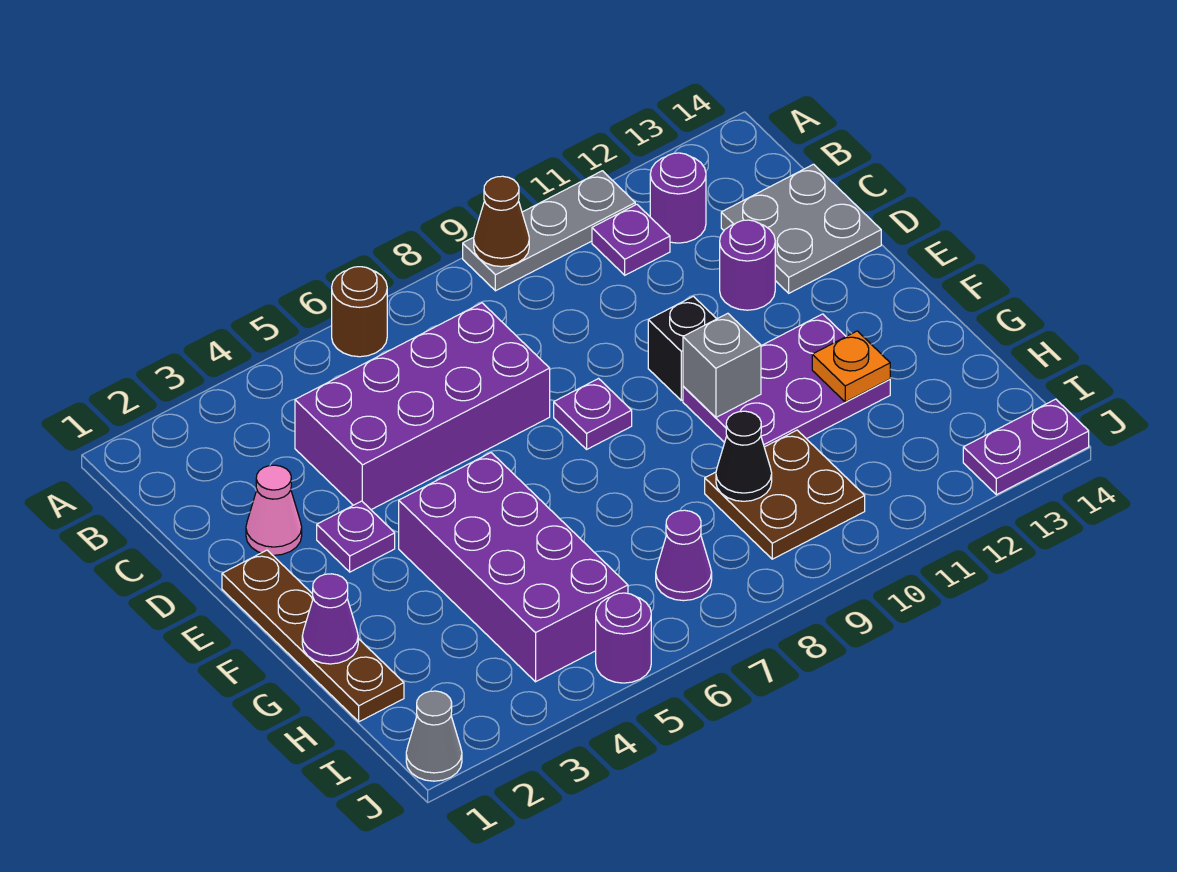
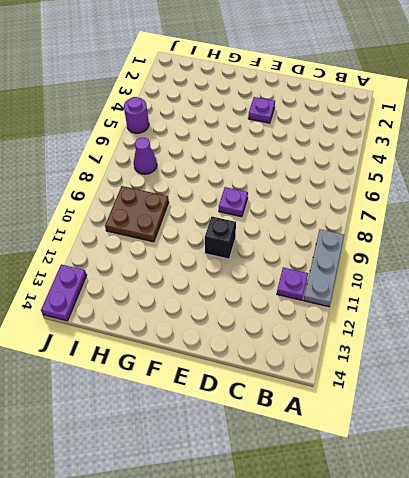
none -> brown round brick A6 level 1
none -> purple round brick B12 level 1
none -> purple brick C4:D7 level 1

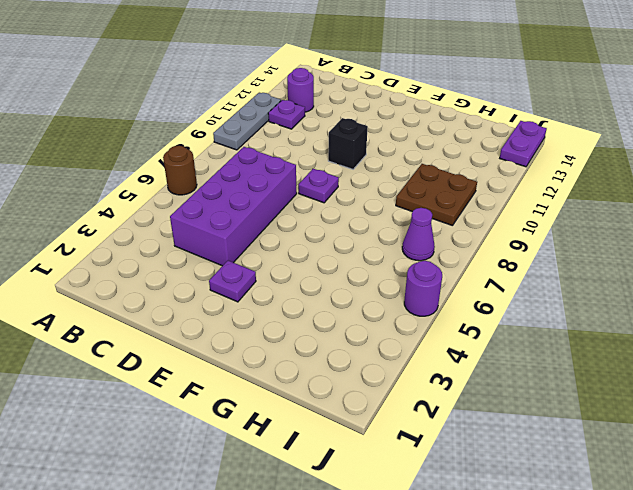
none -> grey plate C13:D14 level 1
none -> pink cone D2 level 1
none -> purple round brick D12 level 1

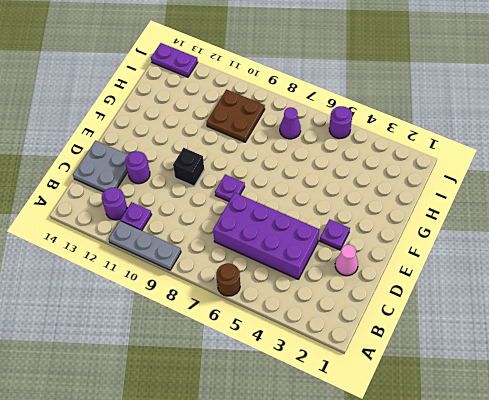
none -> brown plate E1:H1 level 1
none -> purple brick F4:I5 level 1
none -> purple plate F10:G12 level 1

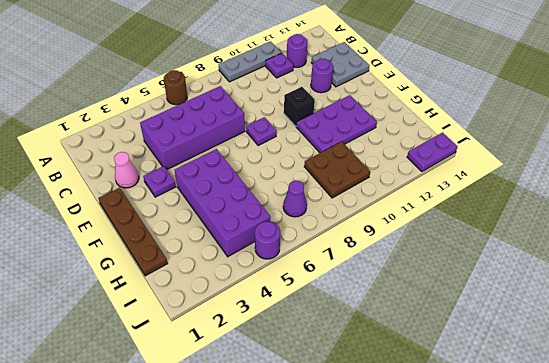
none -> grey cone J1 level 1
none -> brown cone A9 level 2
none -> grey brick F10 level 2

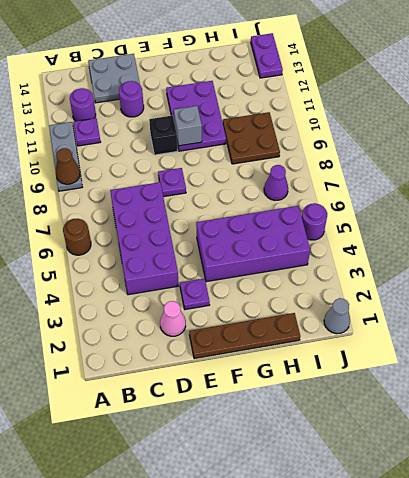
none -> purple cone G1 level 2
none -> orange plate G12 level 2
none -> black cone H9 level 2

